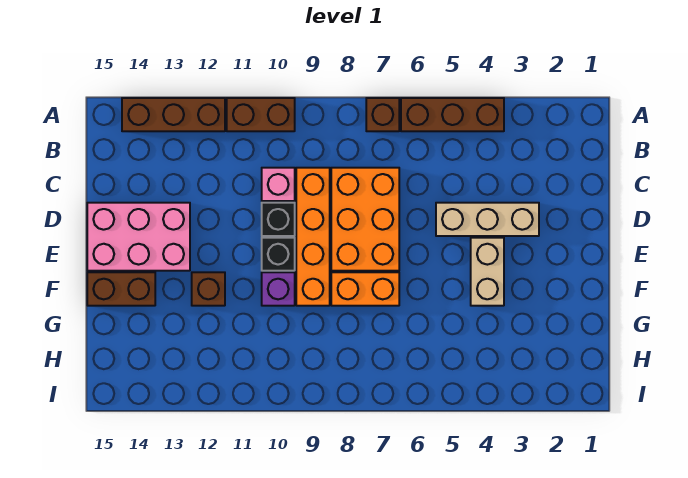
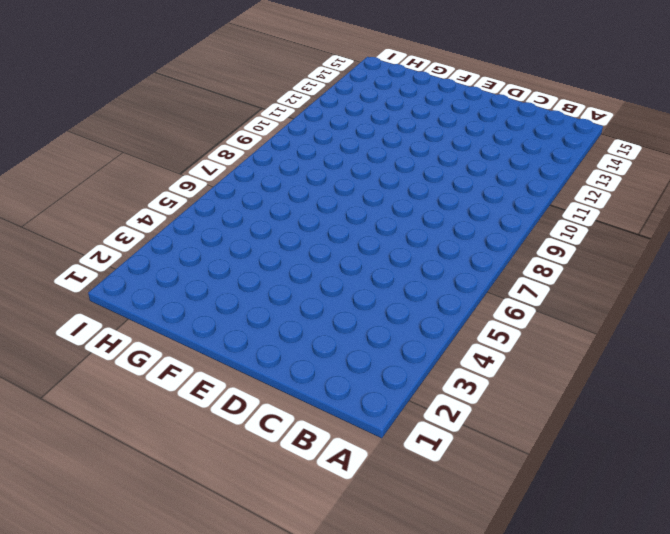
none -> brown brick A4:A6 level 1
none -> brown brick A7 level 1
none -> brown brick A10:A11 level 1

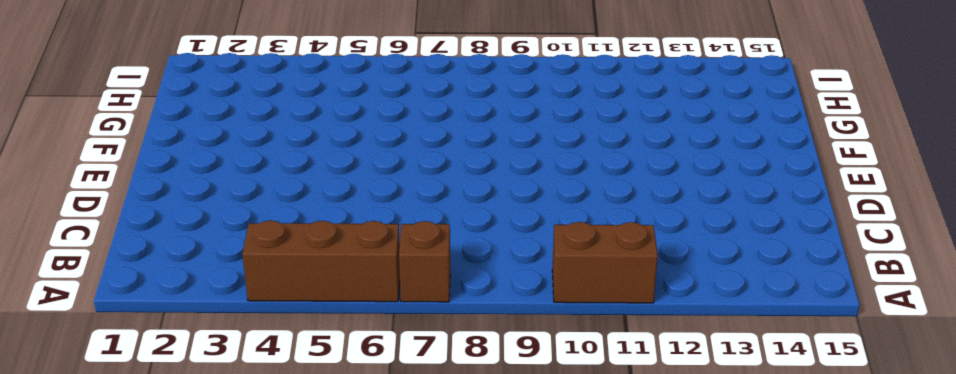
none -> brown brick A12:A14 level 1
none -> orange brick C7:E8 level 1
none -> orange brick C9:F9 level 1

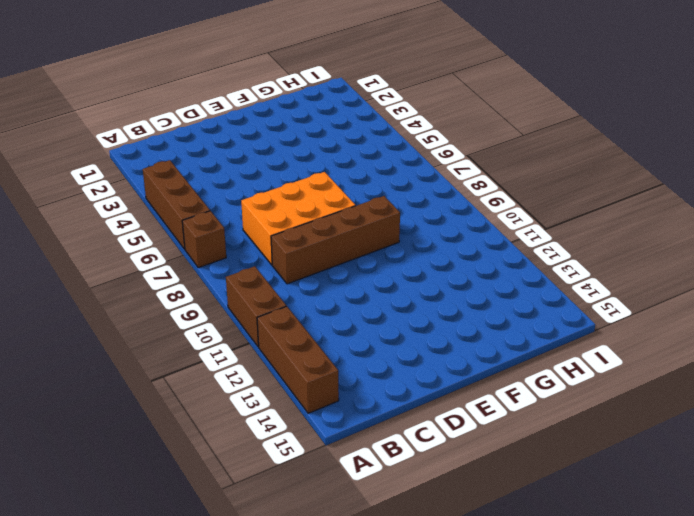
brown brick C9:F9 level 1 -> orange brick C9:F9 level 1
none -> pink brick C10 level 1
none -> tan brick D3:D5 level 1
none -> black brick D10 level 1

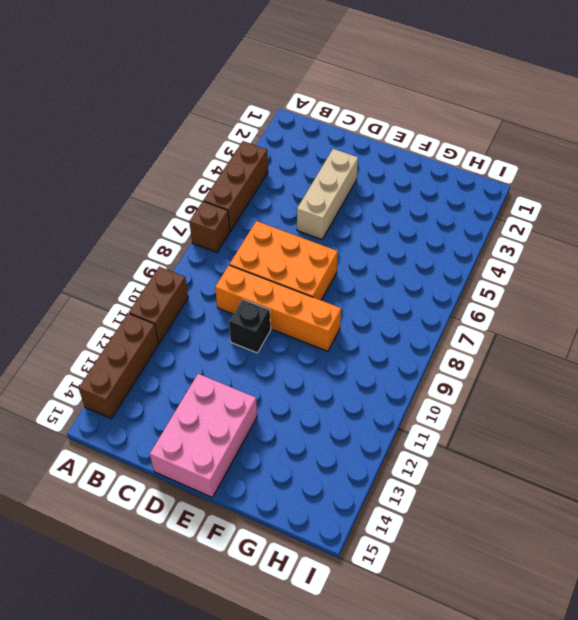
none -> pink brick C10 level 1
none -> tan brick E4:F4 level 1
none -> black brick E10 level 1

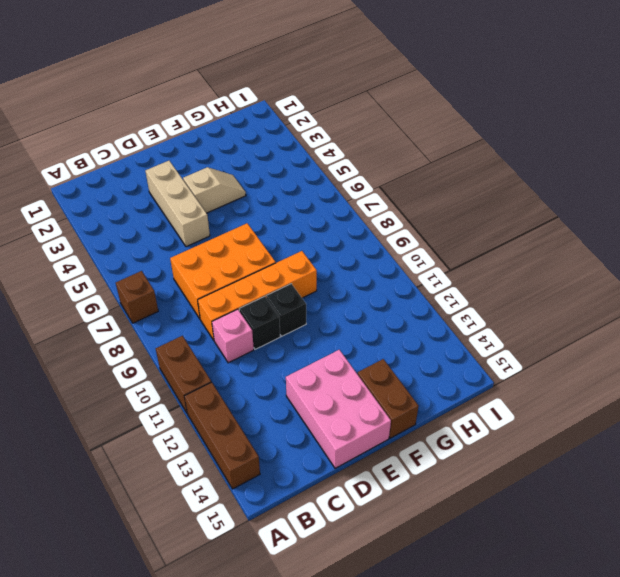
tan slope E4:F4 level 1 top E -> tan brick E4:F4 level 1
none -> brown brick A4:A6 level 1
none -> orange brick F7:F8 level 1
none -> purple brick F10 level 1

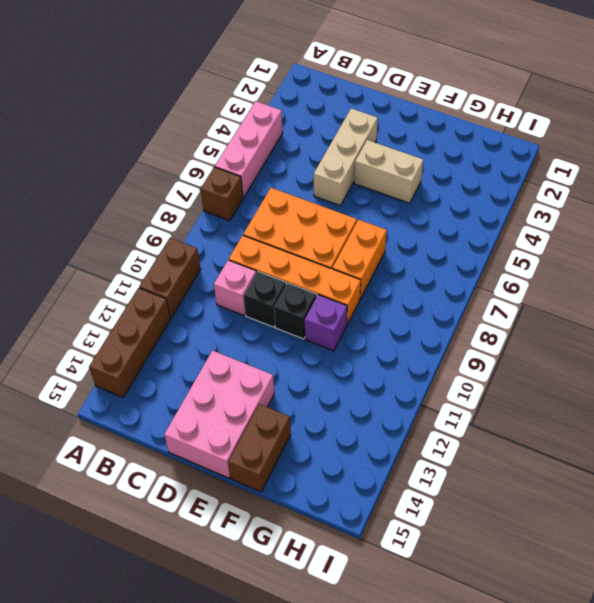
pink brick A4:A6 level 1 -> brown brick A4:A6 level 1
none -> brown brick F12 level 1

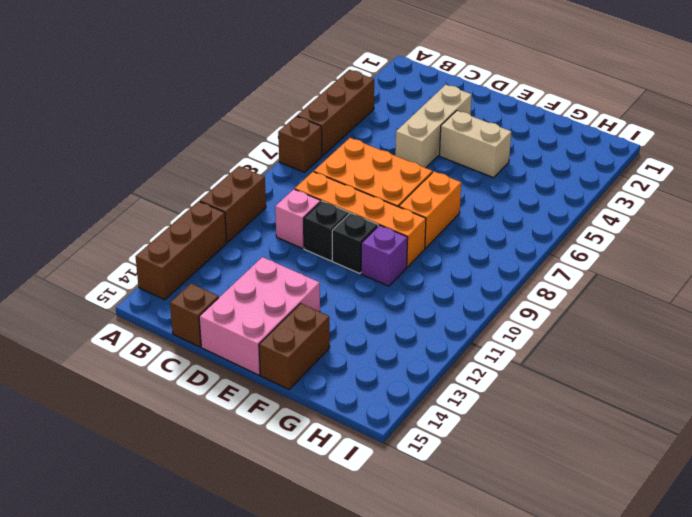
brown brick C15 level 1 -> brown brick F12 level 1

